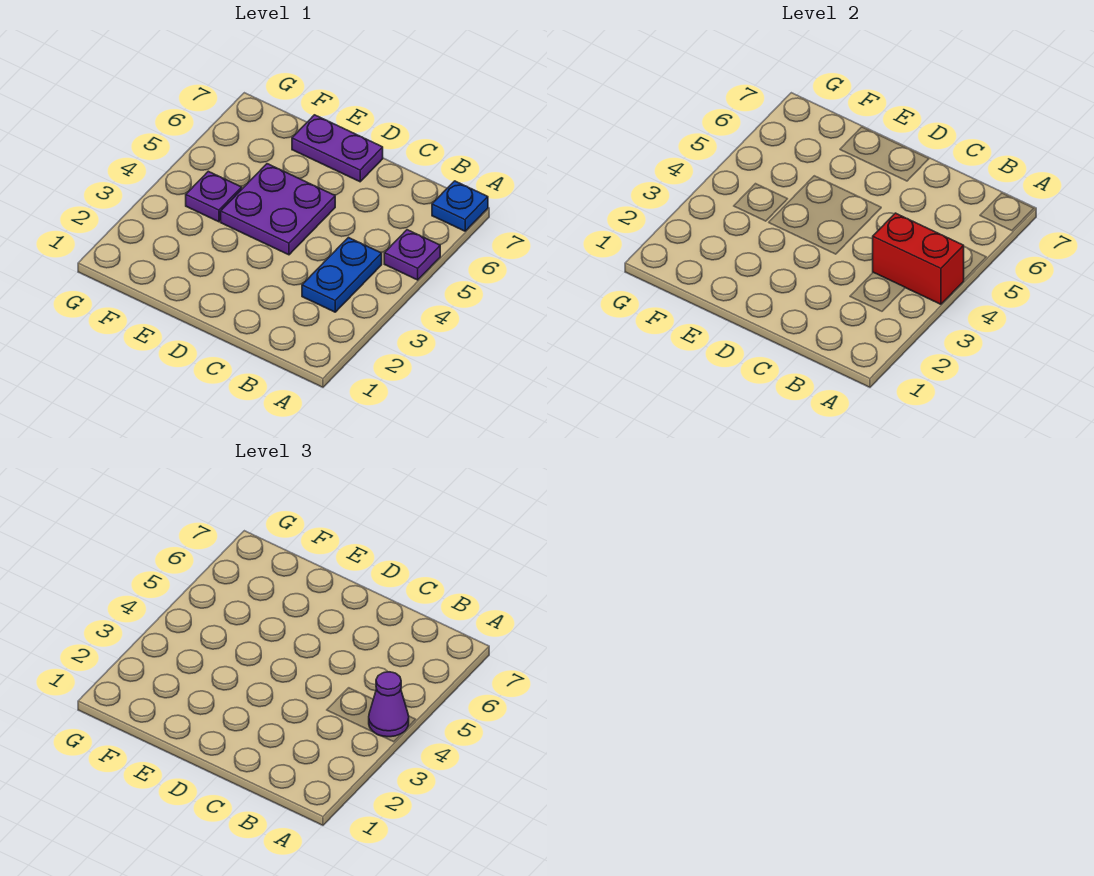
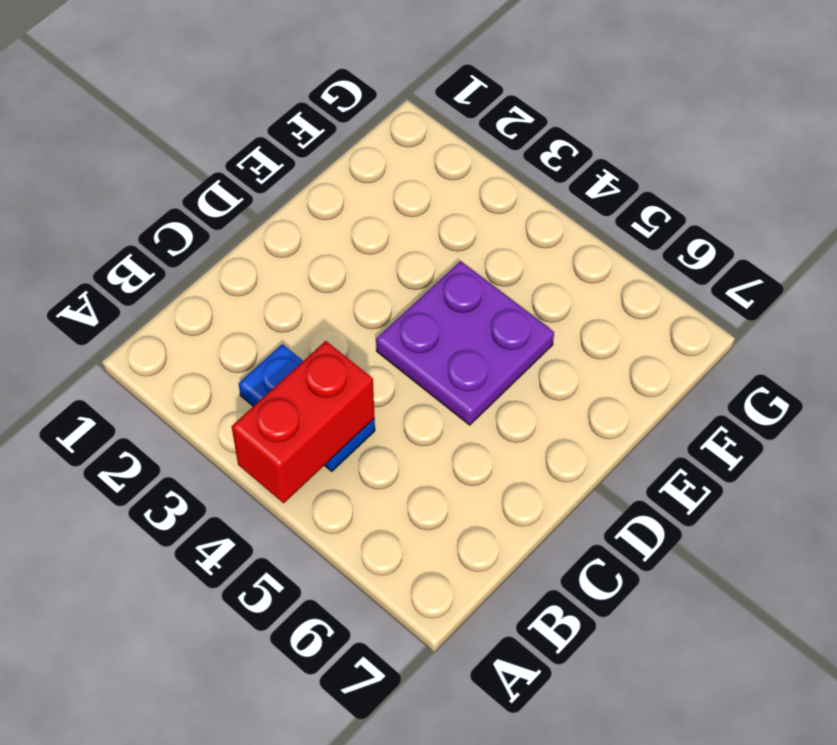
none -> purple plate A5 level 1
none -> blue plate A7 level 1

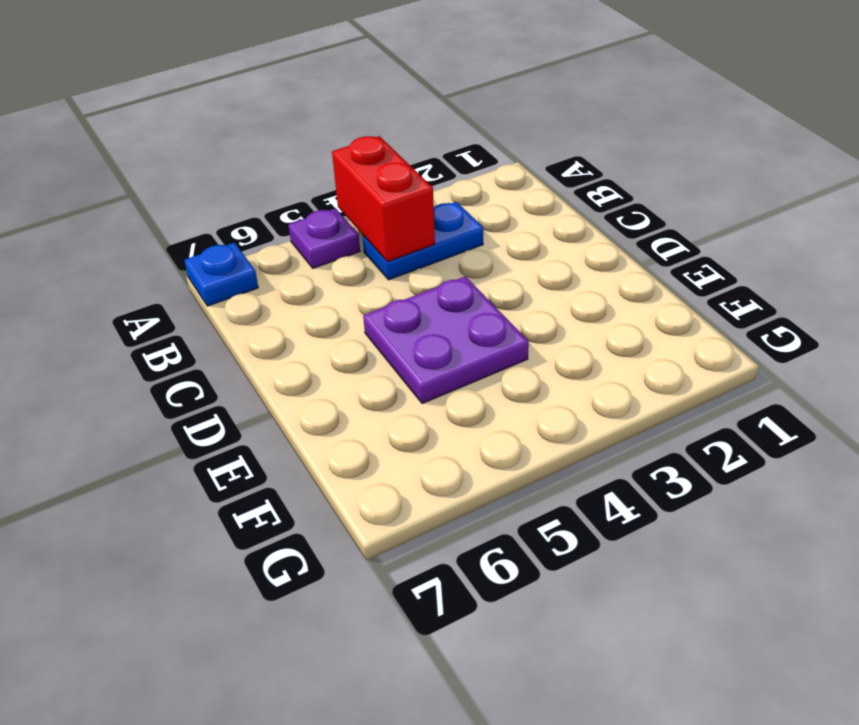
none -> purple plate D7:E7 level 1
none -> purple plate F4 level 1

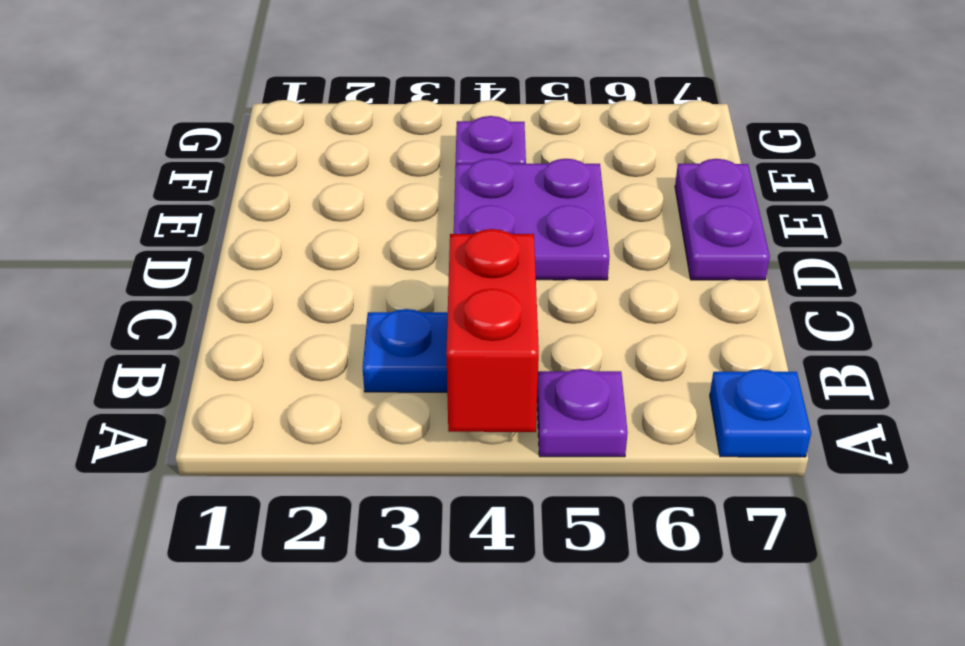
none -> purple cone A4 level 3

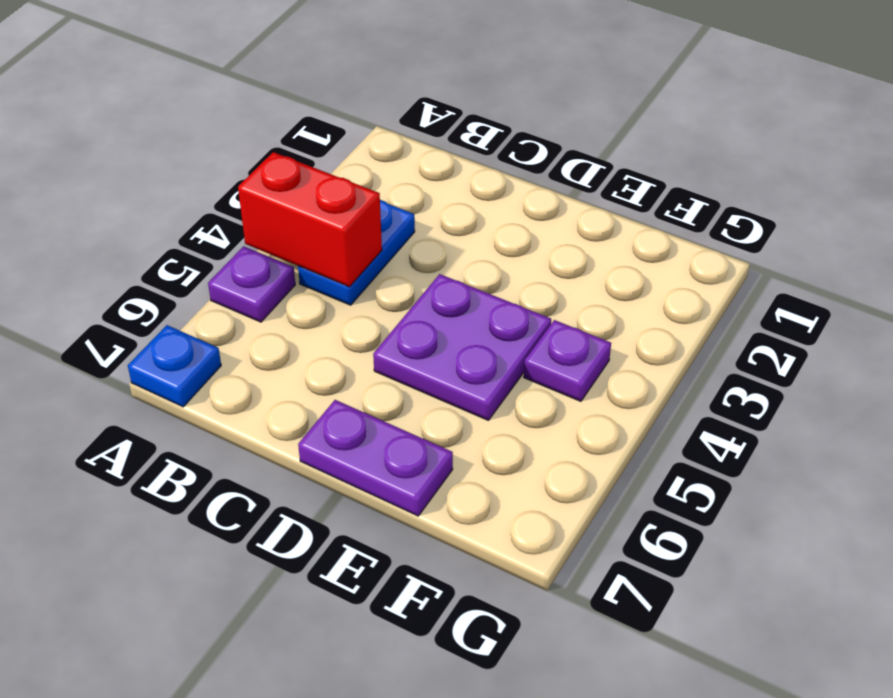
none -> purple cone A4 level 3

